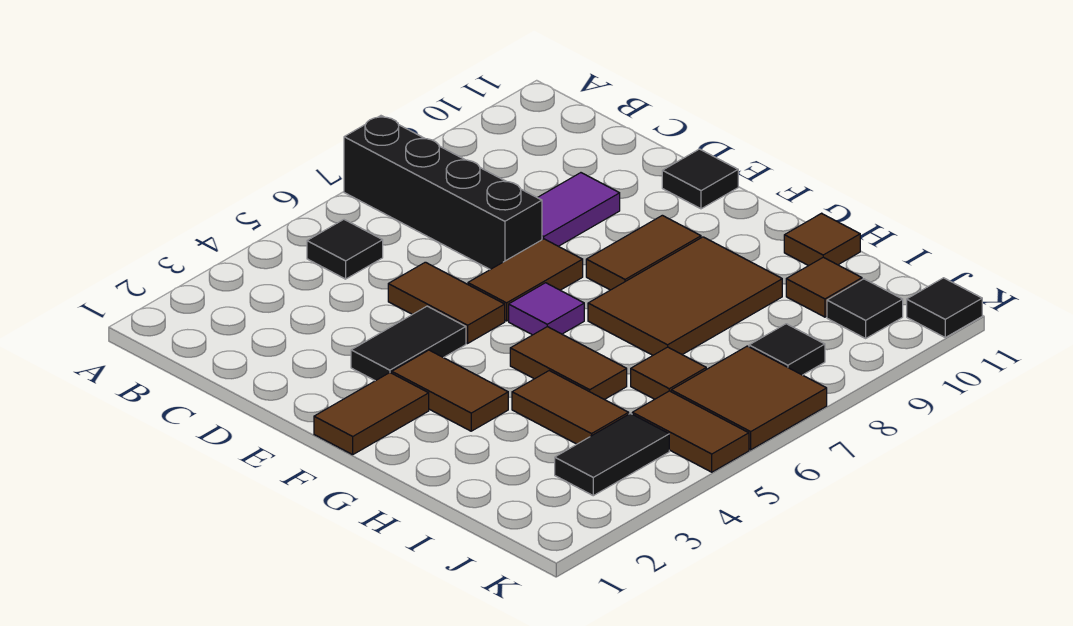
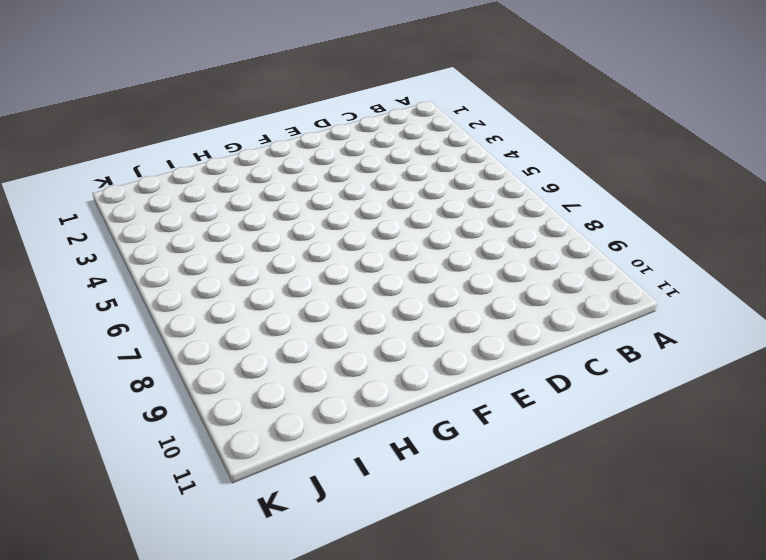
none -> black brick A7:D7 level 1
none -> black tile B5 level 1
none -> brown tile D5:E5 level 1

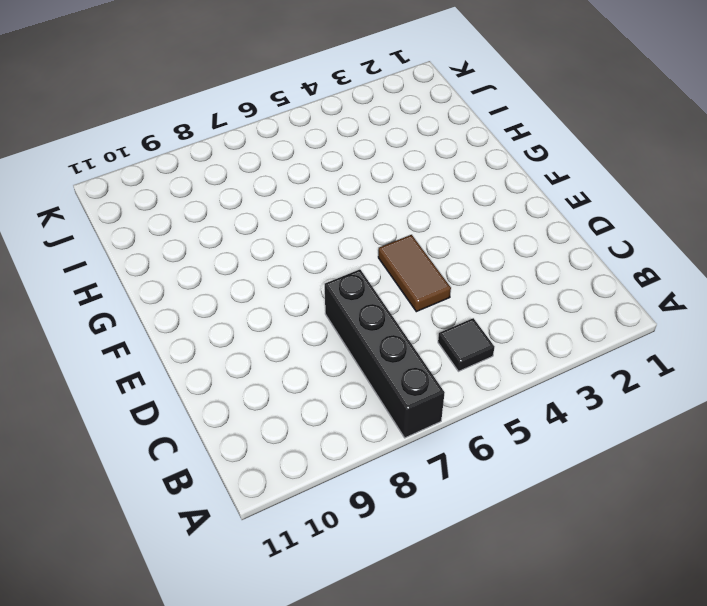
none -> purple tile D8:D9 level 1
none -> black tile E3:E4 level 1
none -> brown tile E6:E7 level 1

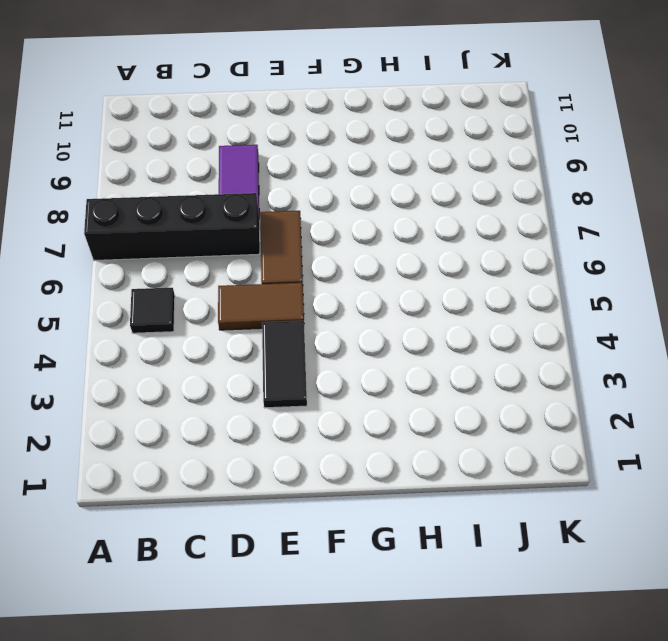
none -> black tile E11 level 1
none -> brown tile F1:F2 level 1
none -> brown tile F3:G3 level 1

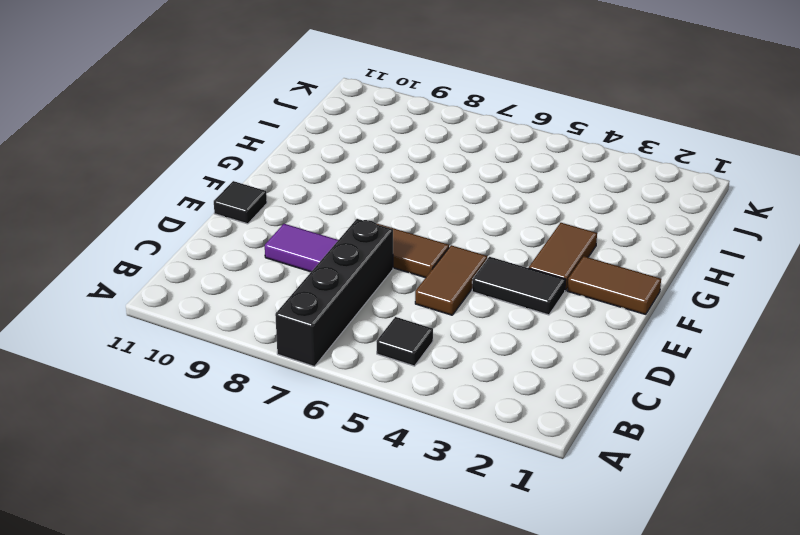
none -> purple tile F6 level 1
none -> brown tile F8:F9 level 1
none -> brown tile G5:H5 level 1

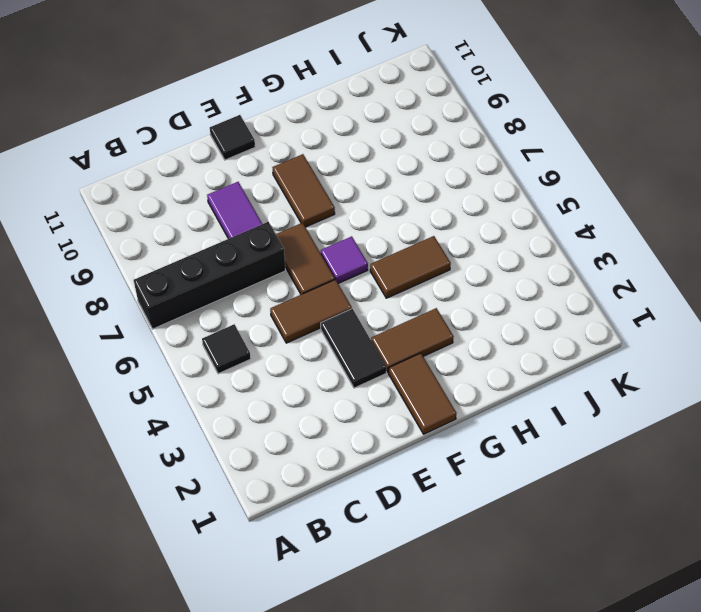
none -> brown tile G7:H9 level 1
none -> brown tile H4:I4 level 1
none -> brown tile H11 level 1

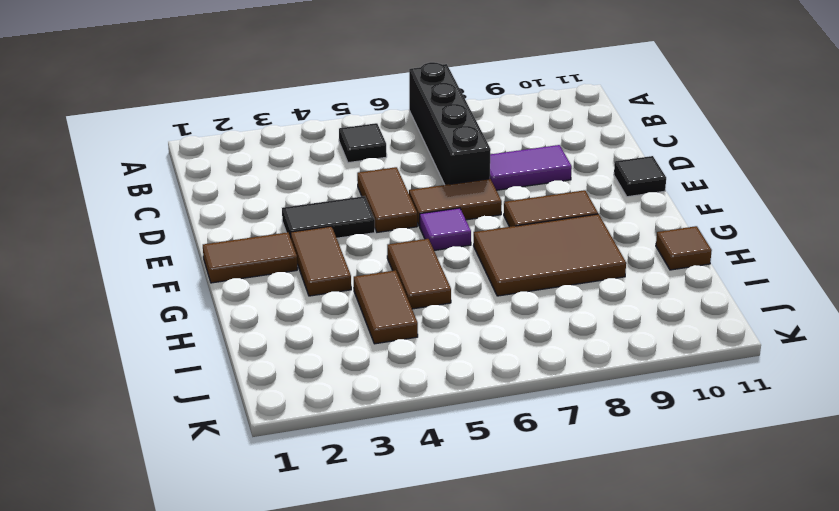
none -> brown tile I6 level 1
none -> brown tile I10 level 1
none -> black tile J3:J4 level 1

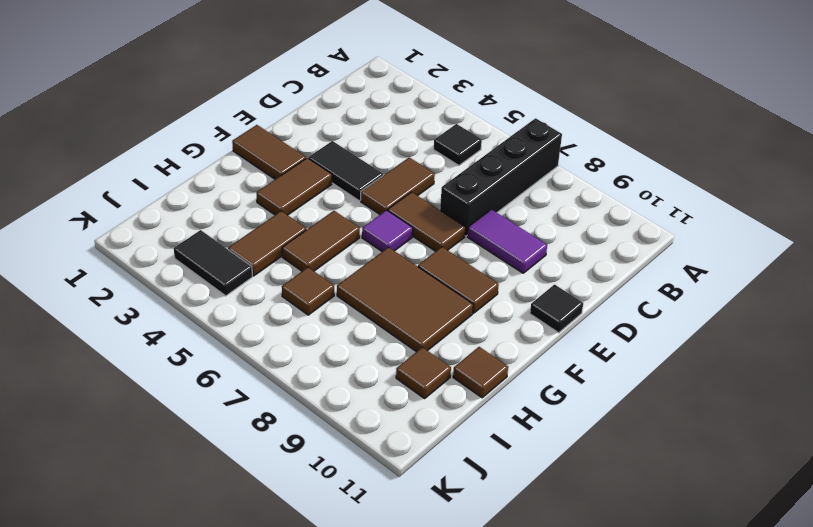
none -> brown tile J5:K5 level 1
none -> brown tile J6:K7 level 1
none -> black tile J8 level 1

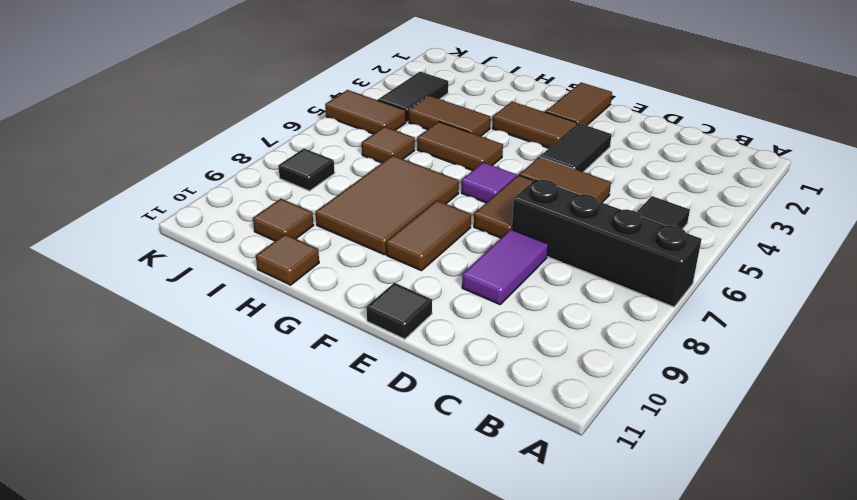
none -> brown tile J6:K7 level 1
none -> black tile J10 level 1
none -> black tile K11 level 1

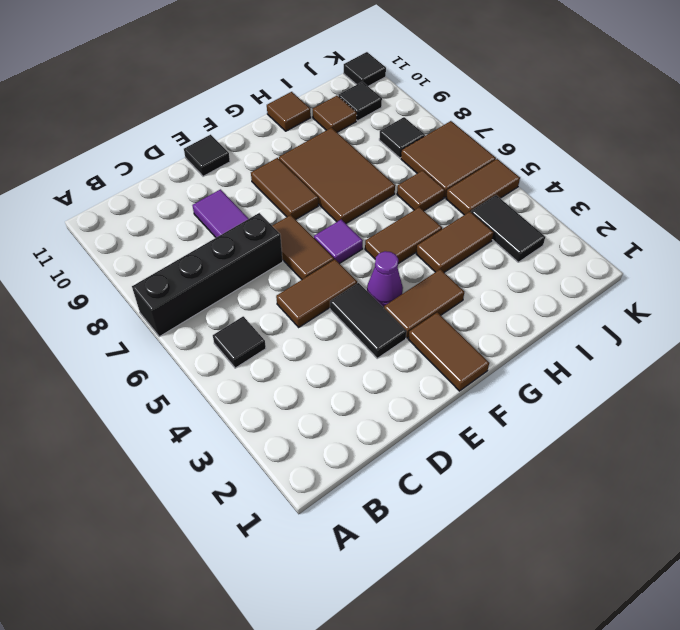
purple cone F4 level 1 -> none

